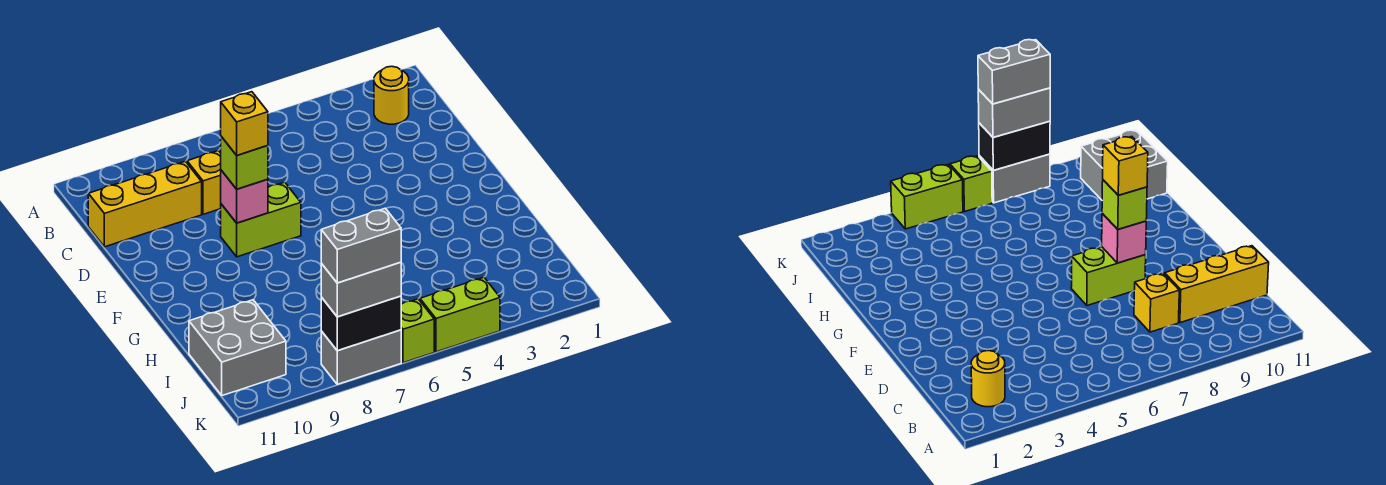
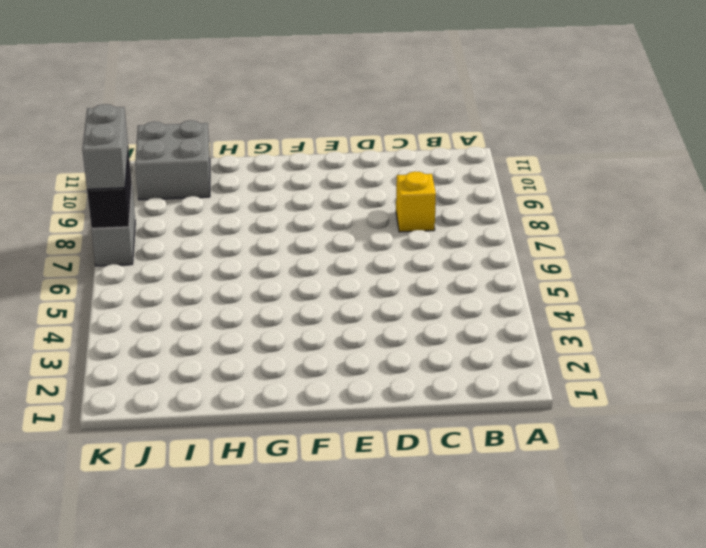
none -> yellow round brick B2 level 1
none -> yellow brick C9:C11 level 1
none -> lime brick E7:E8 level 1

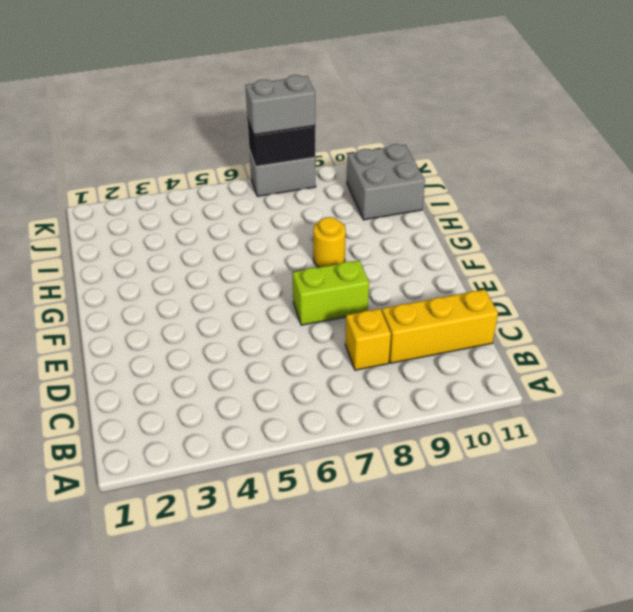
yellow round brick G8 level 1 -> yellow round brick B2 level 1
none -> lime brick K4:K5 level 1
none -> lime brick K6 level 1
none -> pink brick E8 level 2

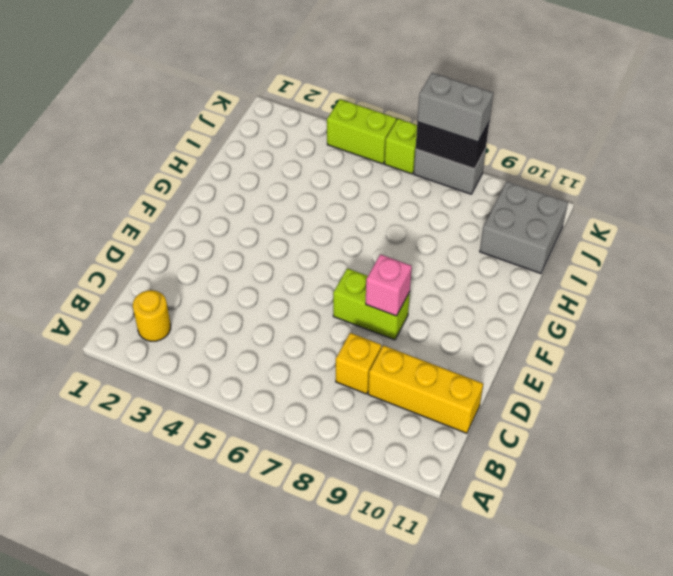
none -> lime brick E8 level 3
none -> yellow brick E8 level 4
none -> grey brick K7:K8 level 4

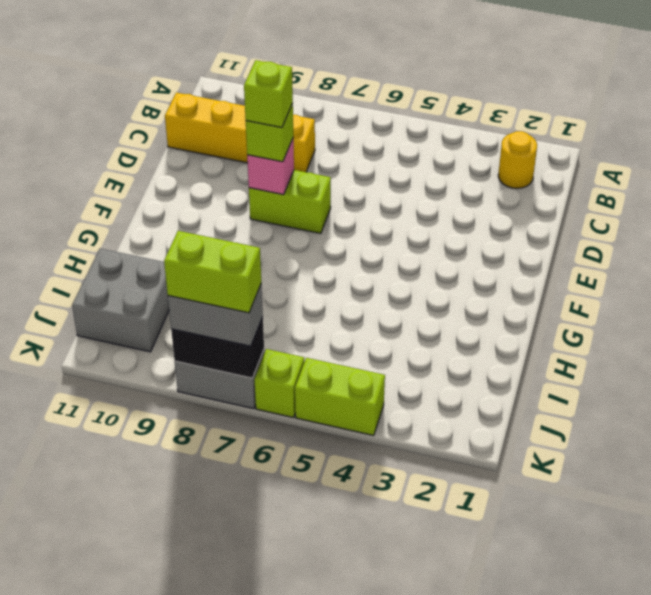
lime brick E8 level 4 -> yellow brick E8 level 4
lime brick K7:K8 level 4 -> grey brick K7:K8 level 4

